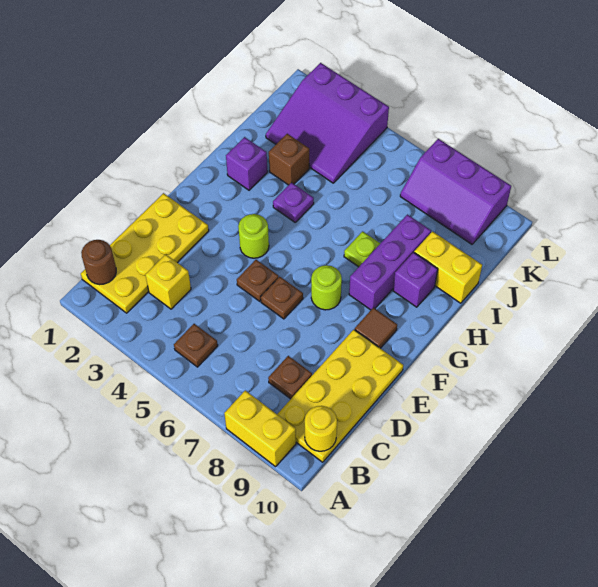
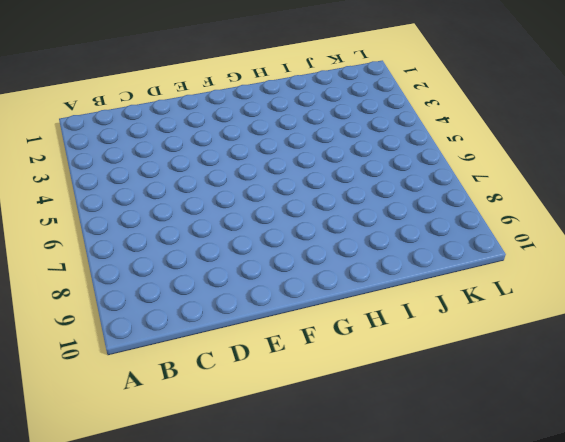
none -> yellow brick A8:A9 level 1
none -> yellow plate B1:E2 level 1
none -> brown plate B5 level 1

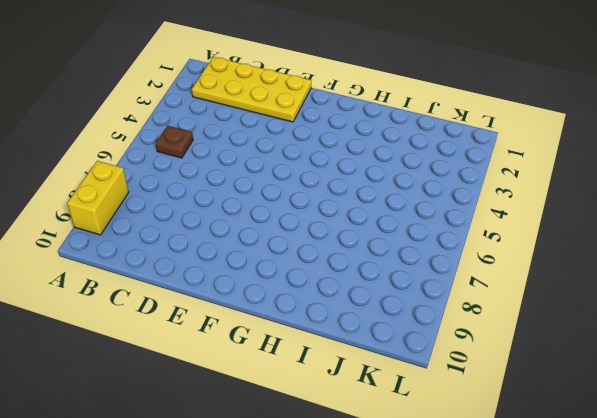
none -> yellow plate B9:E10 level 1
none -> yellow brick C3 level 1
none -> brown plate C8 level 1

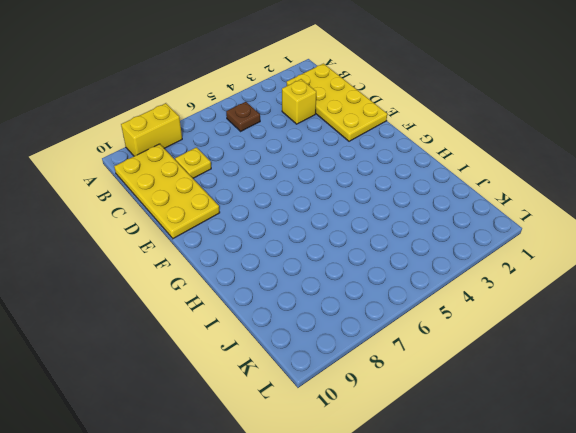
yellow plate C8 level 1 -> brown plate C8 level 1
none -> brown plate E5 level 1
none -> brown plate E6 level 1
none -> lime round brick F4 level 1

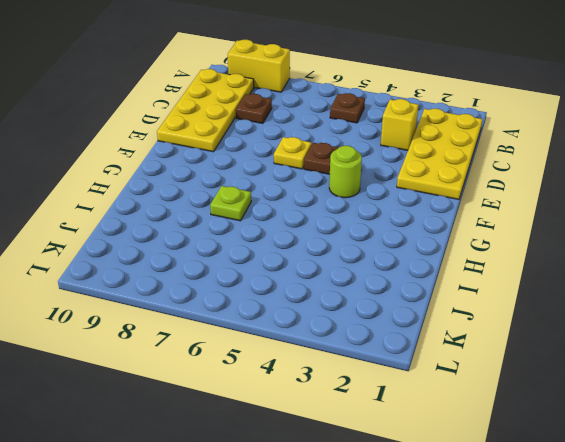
yellow plate E6 level 1 -> brown plate E6 level 1
none -> lime round brick F7 level 1
none -> brown tile F9 level 1
none -> purple brick G8:I8 level 1

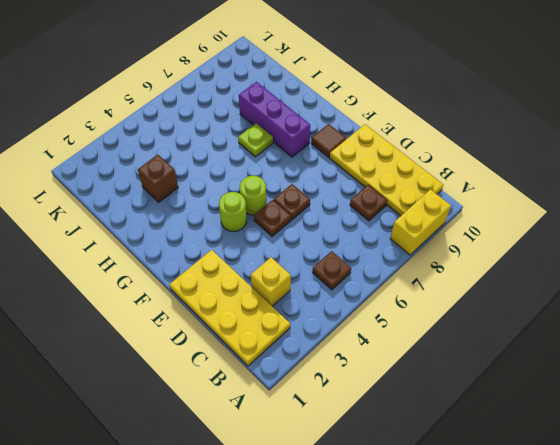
lime round brick F5 level 1 -> lime round brick F7 level 1
none -> purple brick H2 level 1
none -> purple plate H4 level 1
none -> purple brick H9 level 1

